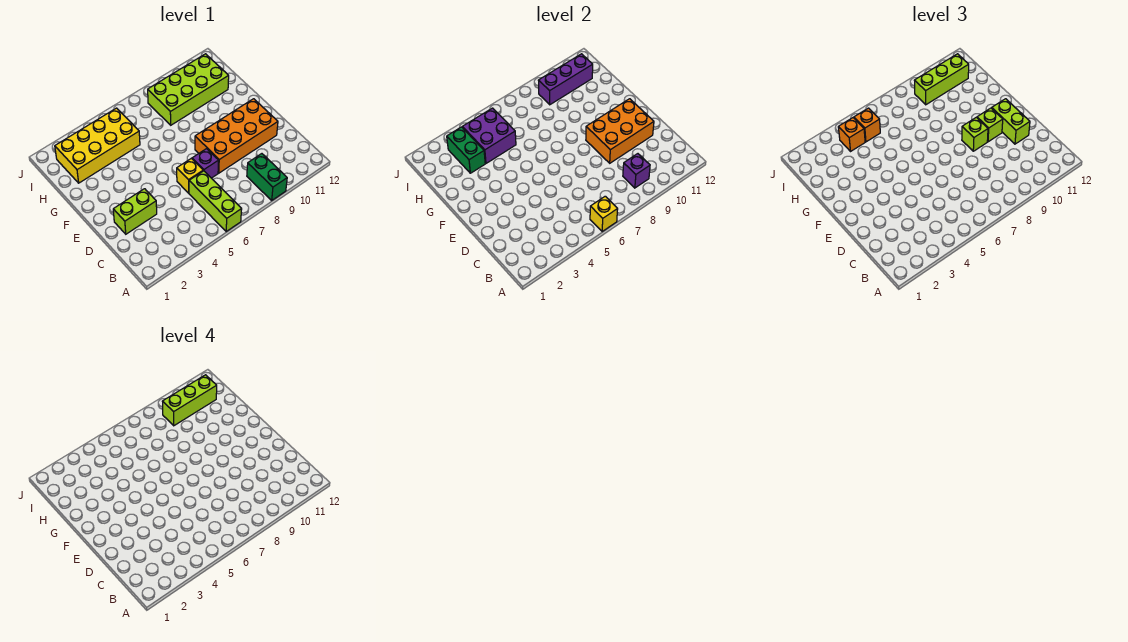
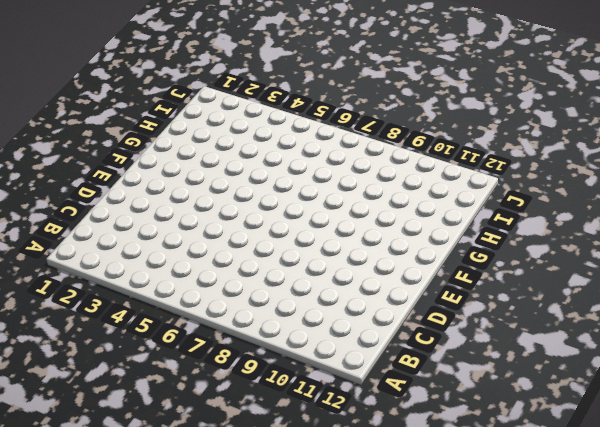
none -> lime brick A6:C6 level 1
none -> green brick A9:B9 level 1
none -> lime brick D2:D3 level 1

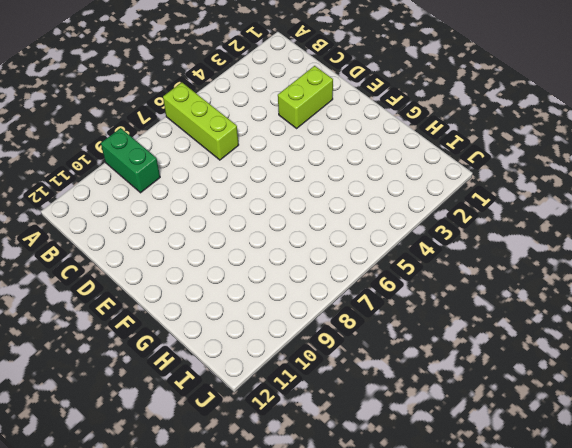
none -> yellow brick D6 level 1
none -> purple brick D7 level 1
none -> orange brick D8:E11 level 1

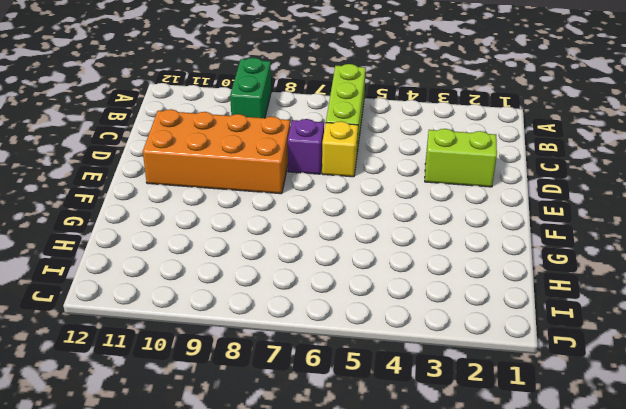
none -> yellow brick H2:I5 level 1
none -> lime brick H8:I11 level 1
none -> yellow brick A6 level 2

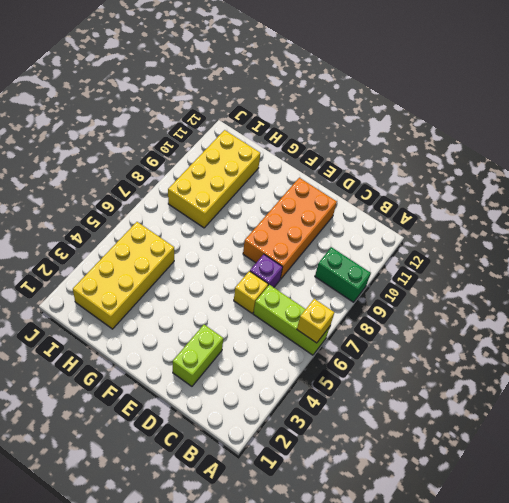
yellow brick H8:I11 level 1 -> lime brick H8:I11 level 1
none -> purple brick B9 level 2
none -> orange brick D9:E11 level 2
none -> green brick H3:I3 level 2

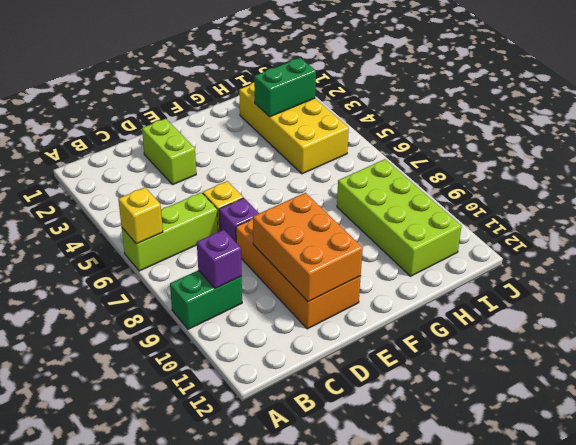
none -> purple brick H4:I5 level 2
none -> purple brick I9:I11 level 2
none -> lime brick D11:E11 level 3

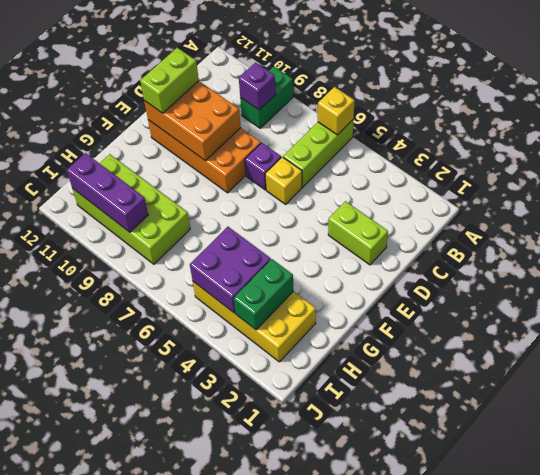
none -> lime brick E9 level 3
none -> lime brick E10 level 3
none -> orange brick I4 level 3

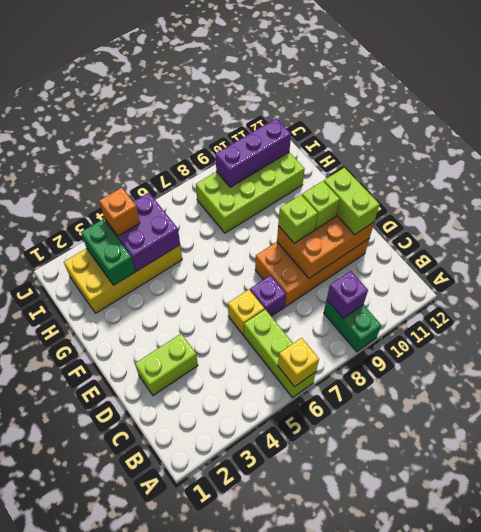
none -> orange brick I5 level 3
none -> lime brick I9:I11 level 3
none -> lime brick I9:I11 level 4

